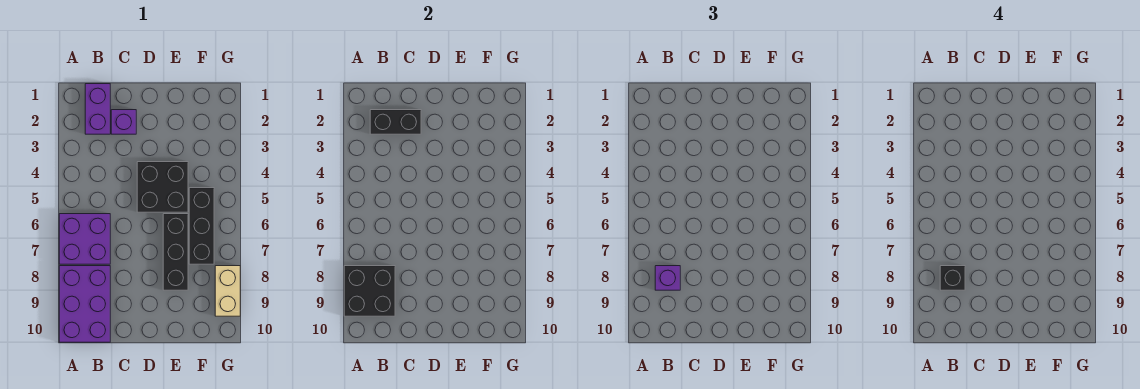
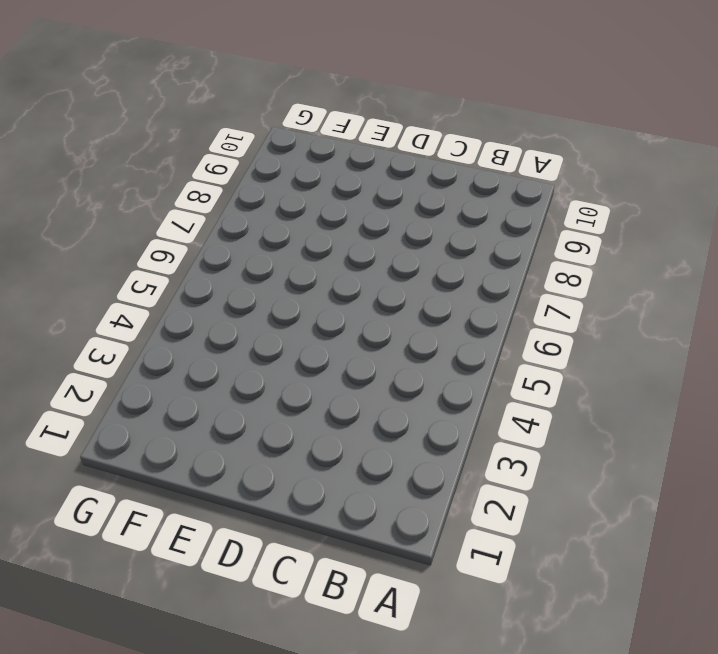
none -> purple brick A6:B7 level 1
none -> purple brick A8:B10 level 1
none -> purple brick B1:B2 level 1

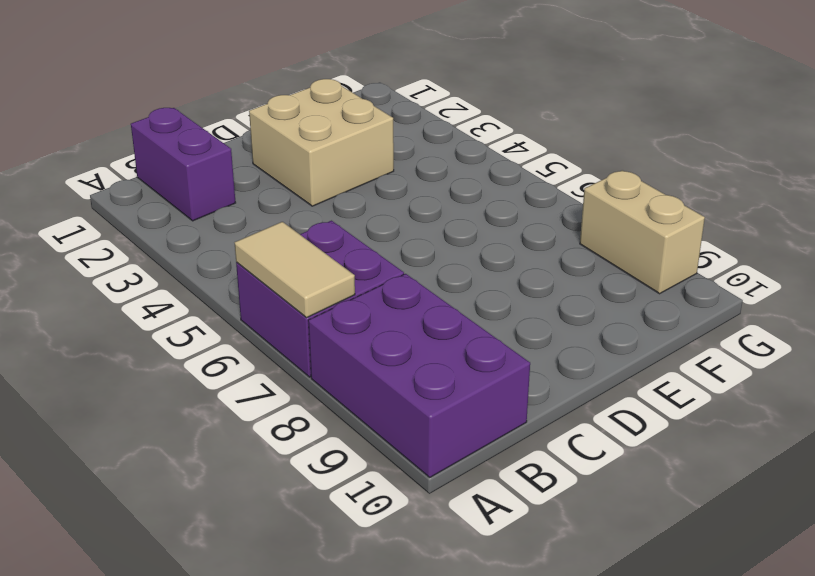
tan tile A6:A7 level 2 -> none
tan brick D2:E3 level 1 -> none
none -> purple brick C2 level 1
none -> black brick D4:E5 level 1
none -> black brick E6:E8 level 1

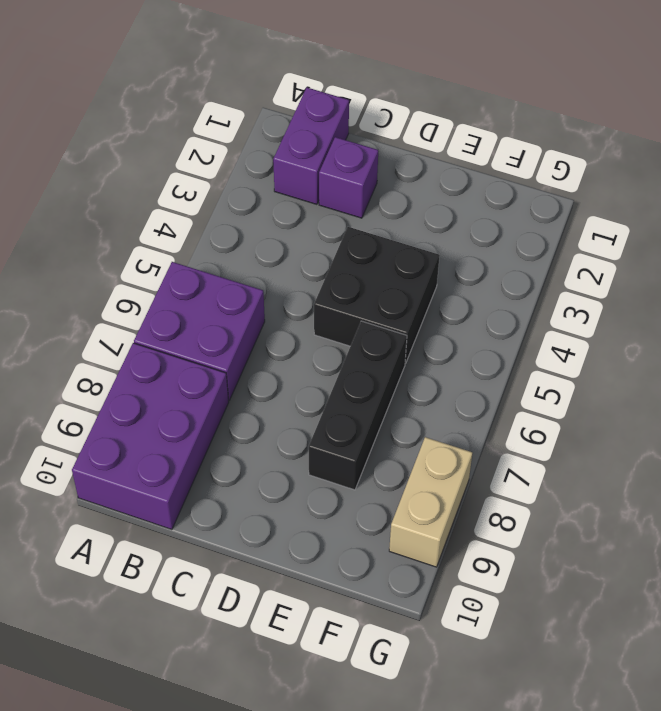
none -> black brick F5:F7 level 1
none -> black brick A8:B9 level 2
none -> black brick B2:C2 level 2

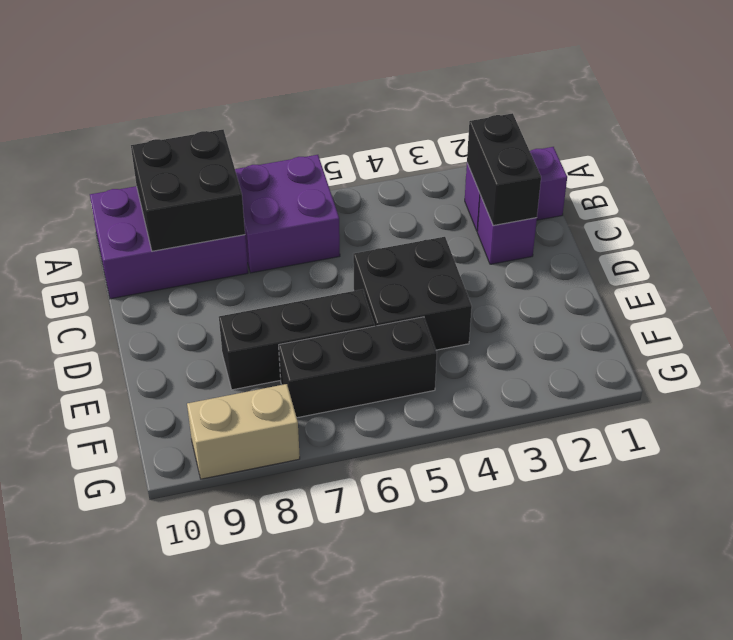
none -> purple brick B8 level 3
none -> black brick B8 level 4

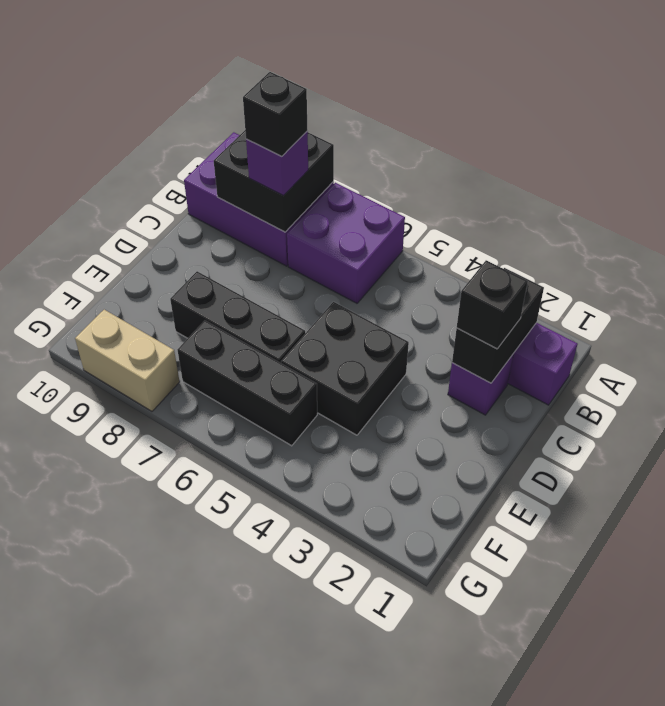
black brick C2 level 3 -> none

